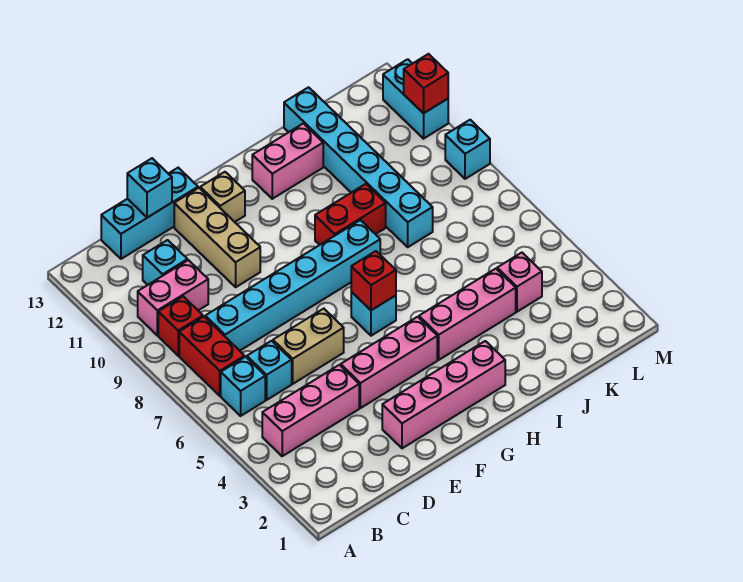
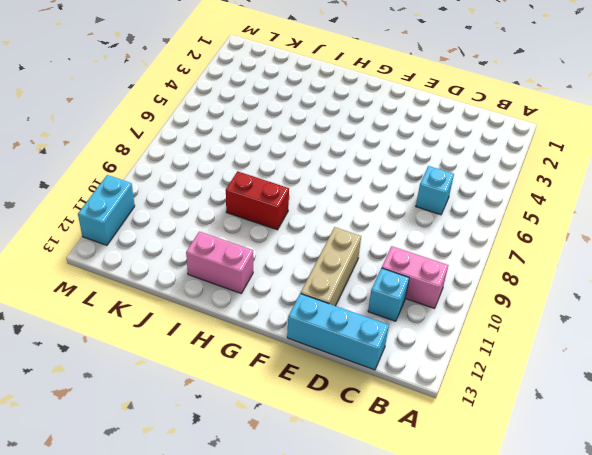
none -> pink brick B4:D4 level 1
none -> cyan brick B6 level 1
none -> red brick B7:B8 level 1

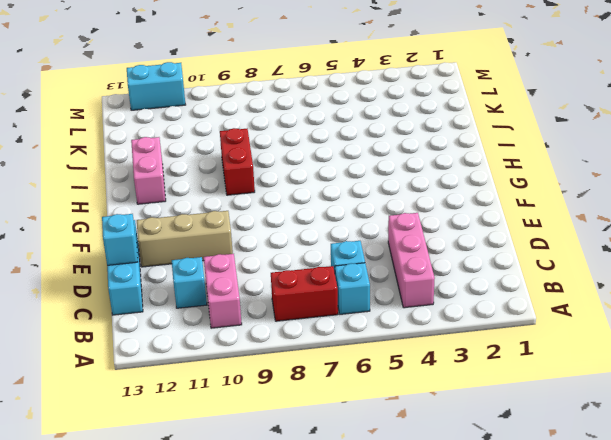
none -> red brick B9 level 1
none -> cyan brick C8:H8 level 1
none -> tan brick D6:E6 level 1

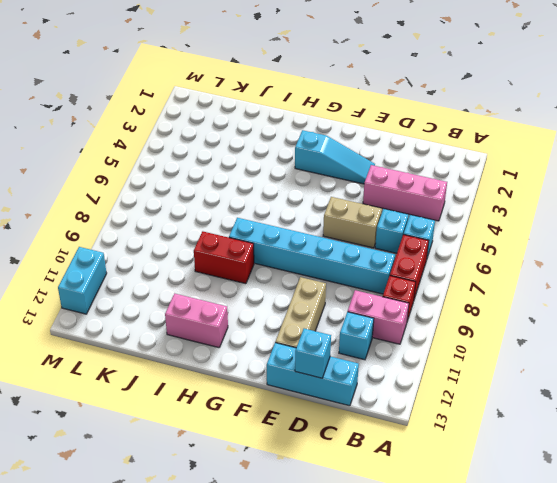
cyan slope E3:G3 level 1 top G -> none
none -> pink brick E2:H2 level 1
none -> pink brick E4:G4 level 1
none -> tan brick F12 level 1

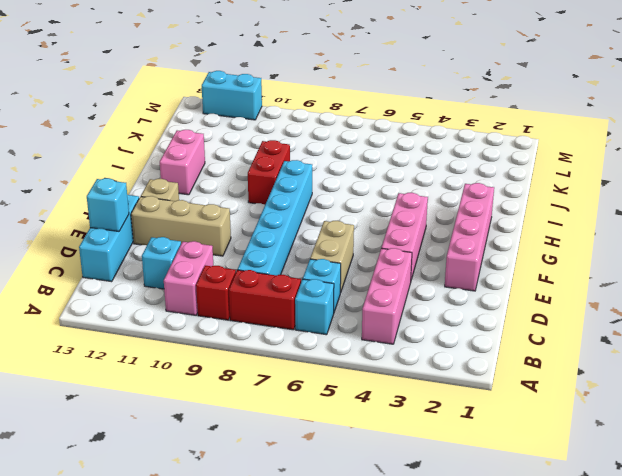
none -> cyan brick G6 level 1
none -> pink brick H4:J4 level 1
none -> cyan brick J8:J13 level 1

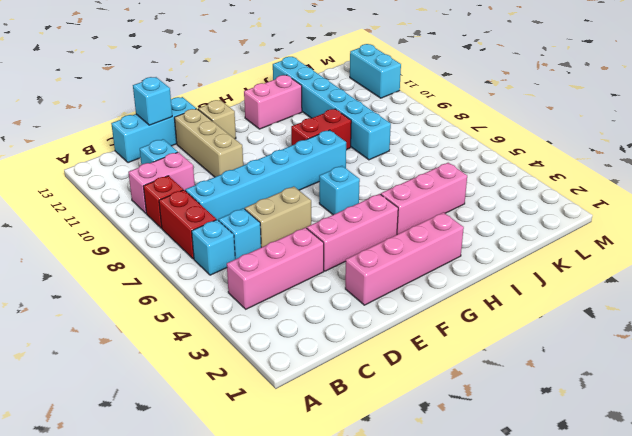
none -> pink brick K4 level 1
none -> cyan brick M9 level 1
none -> red brick G6 level 2

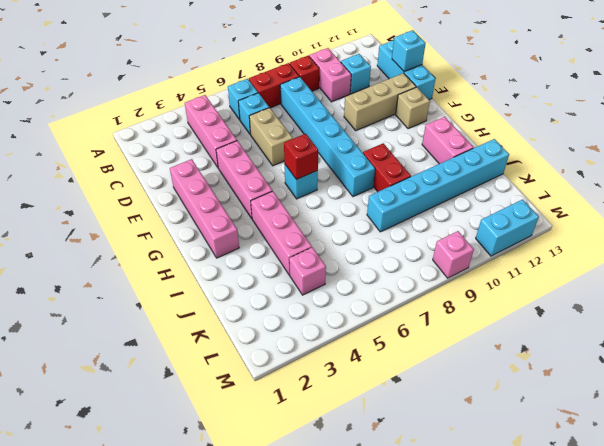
pink brick M9 level 1 -> cyan brick M9 level 1
none -> red brick M11 level 2

